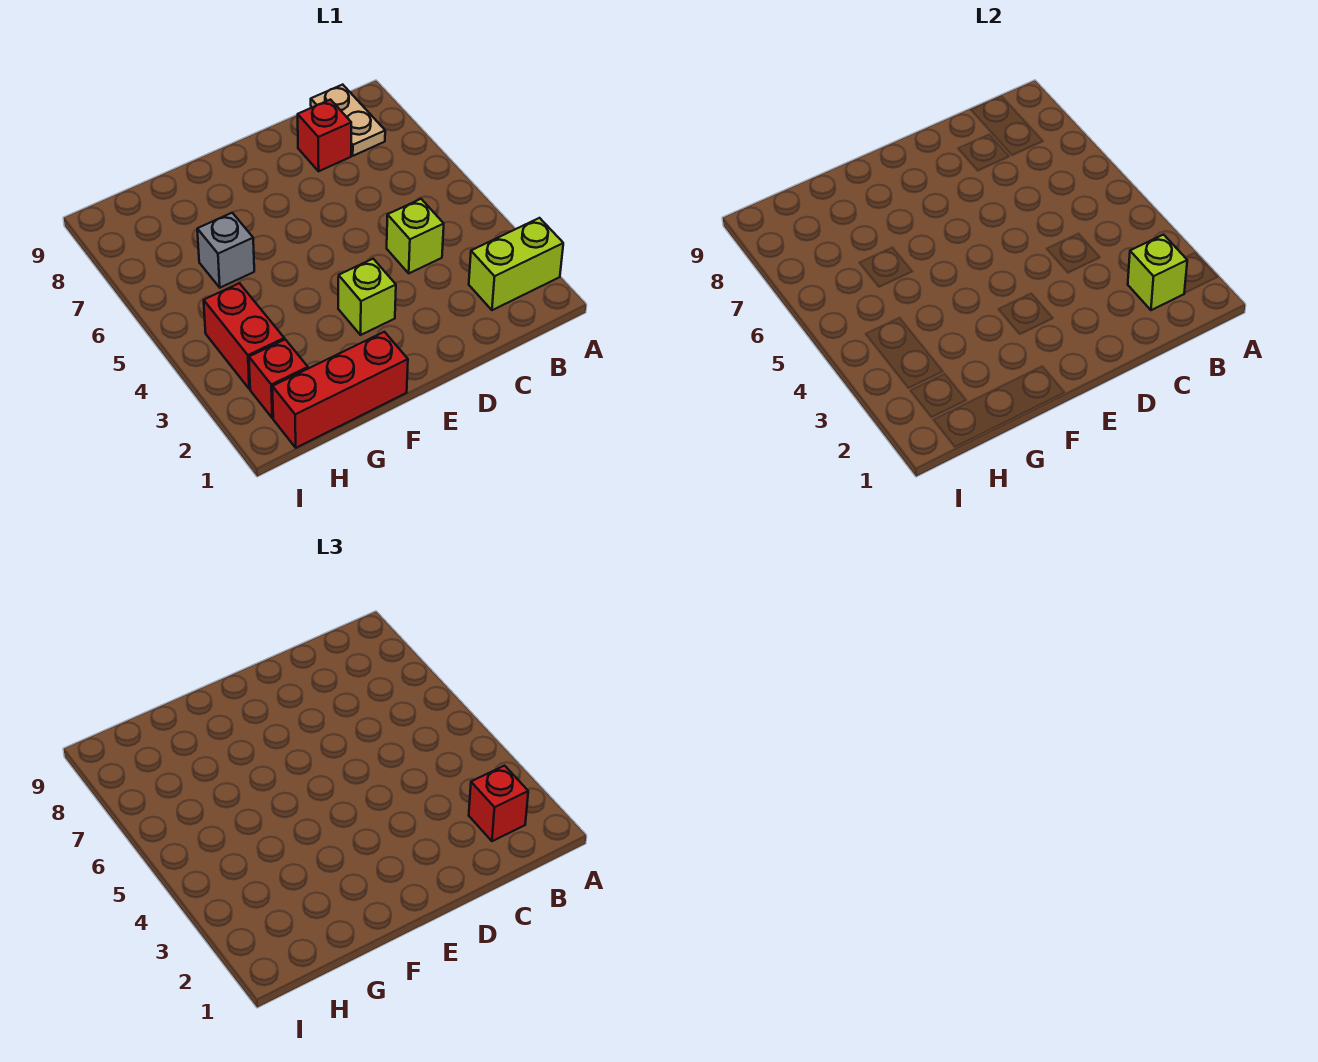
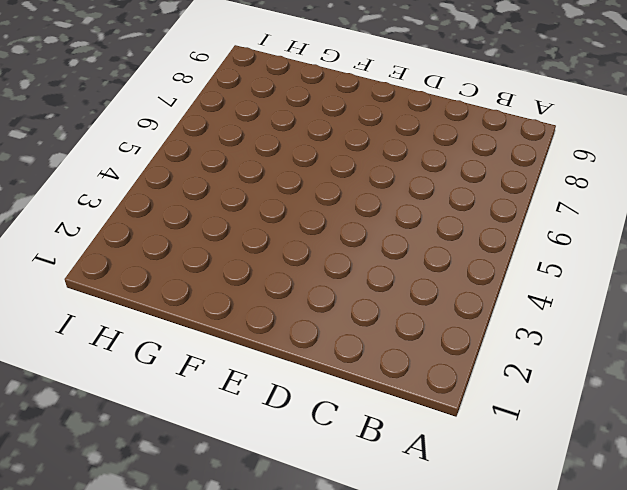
none -> lime brick A2:B2 level 1
none -> tan plate B8:B9 level 1

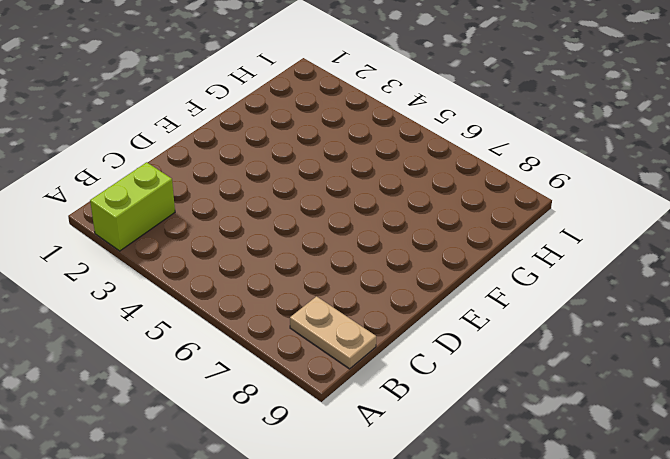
none -> lime brick C4 level 1
none -> red brick C8 level 1

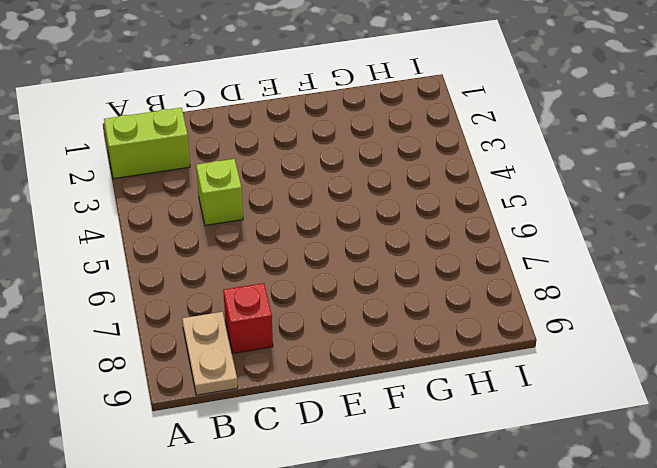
none -> lime brick E3 level 1
none -> red brick F1:H1 level 1

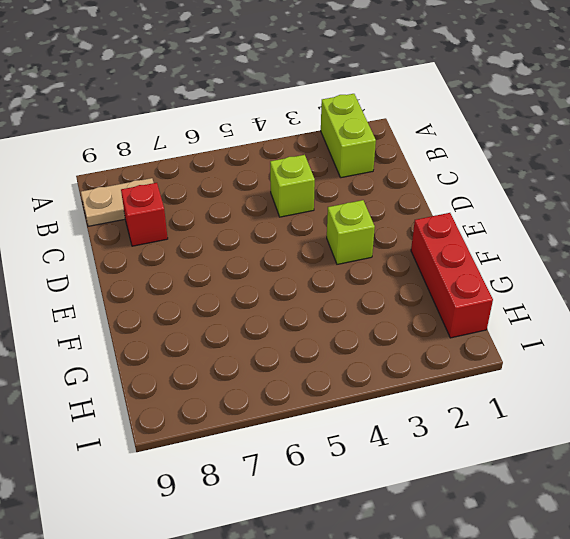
none -> grey brick G6 level 1
none -> red brick H2 level 1

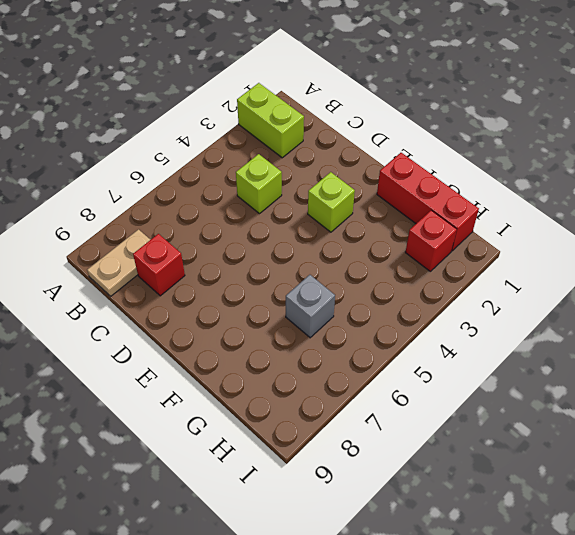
none -> red brick H3:H4 level 1
none -> lime brick B2 level 2

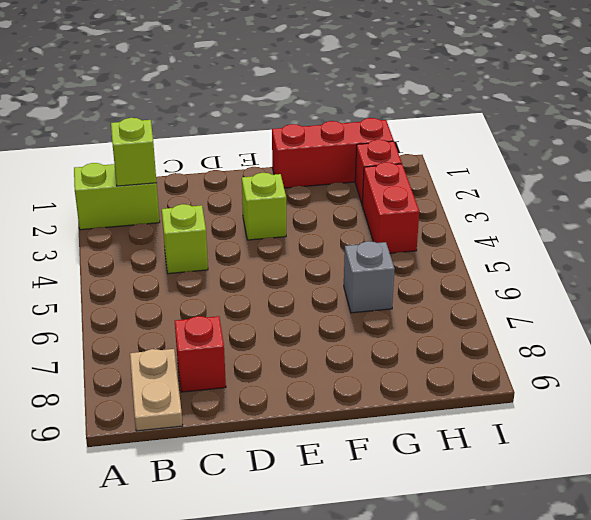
none -> red brick B2 level 3

